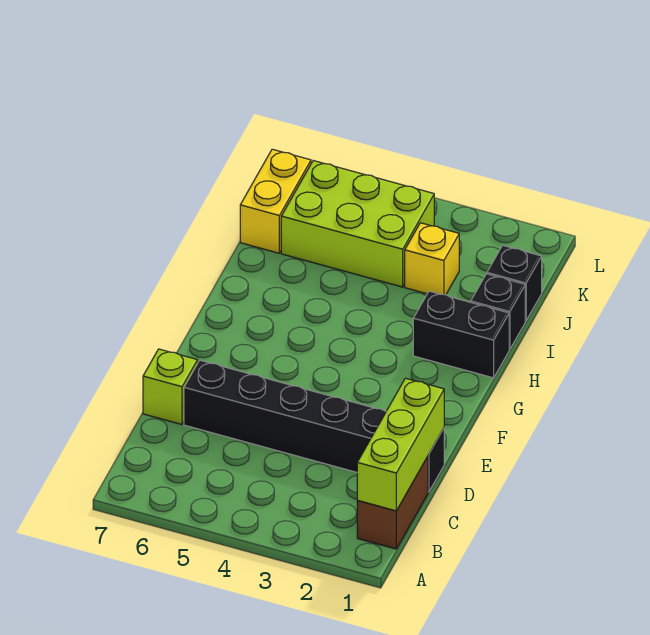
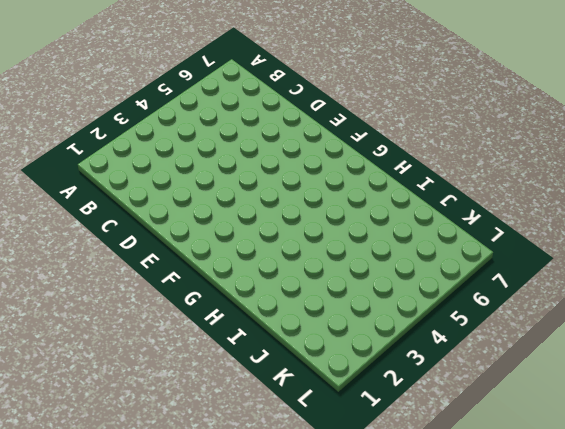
none -> brown brick B1:C1 level 1
none -> black brick D1:D6 level 1

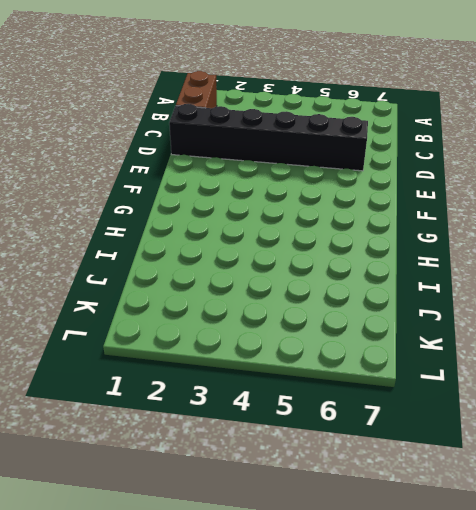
none -> lime brick D7 level 1
none -> black brick H1:H2 level 1

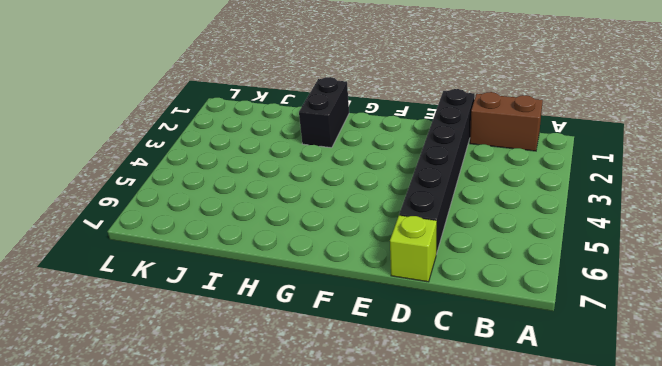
none -> black brick I1 level 1
none -> black brick J1 level 1

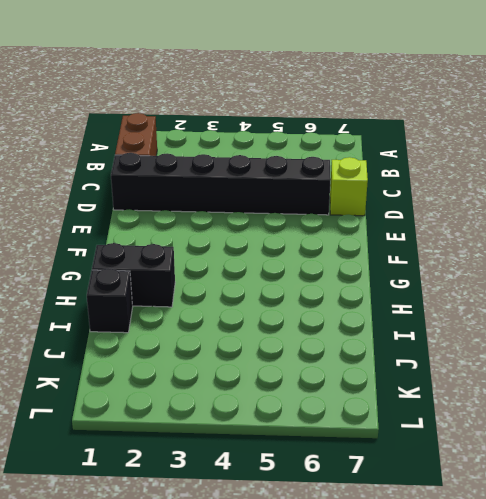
none -> black brick J1 level 1
none -> yellow brick J3 level 1

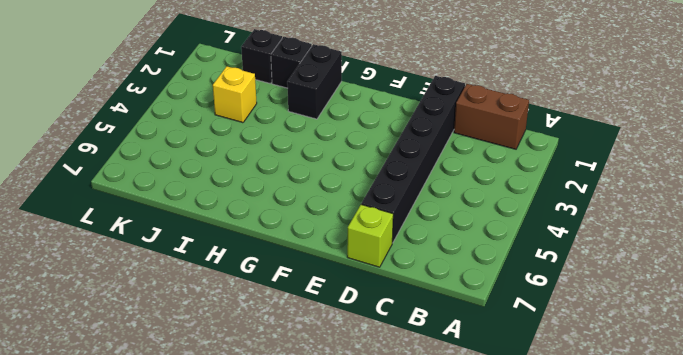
none -> lime brick J4:K6 level 1
none -> yellow brick J7:K7 level 1

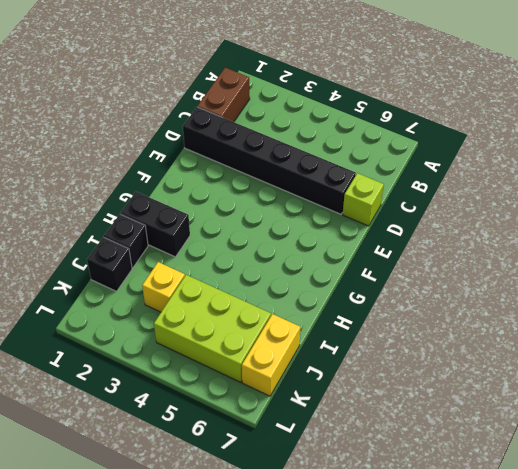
none -> lime brick B1:D1 level 2

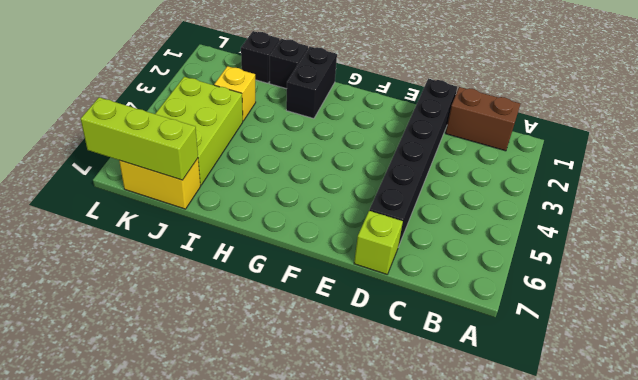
lime brick J7:L7 level 2 -> lime brick B1:D1 level 2

